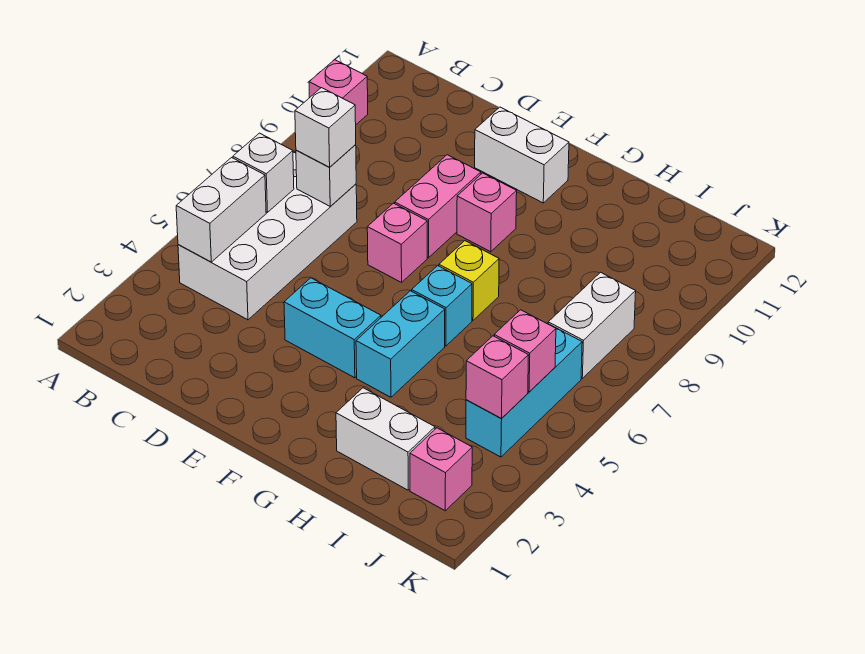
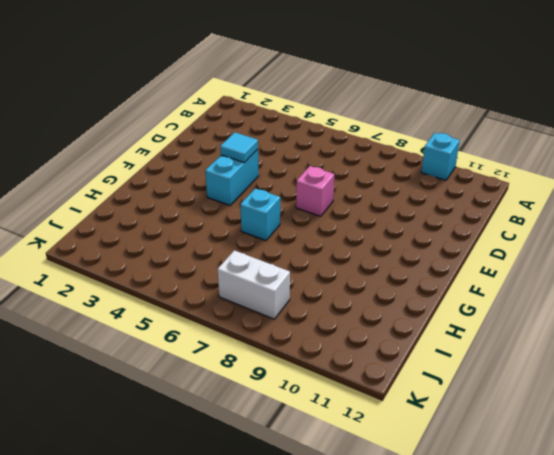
cyan brick A10 level 1 -> pink brick A10 level 1
cyan tile E4 level 2 -> none
none -> white brick B4:C7 level 1
none -> pink brick E8:E9 level 1
none -> white brick E11:F11 level 1

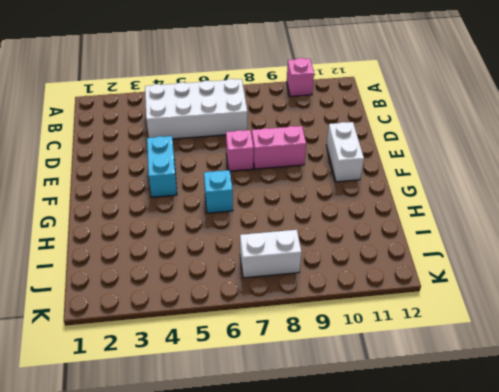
none -> pink brick F9 level 1
none -> cyan brick G4:G5 level 1
none -> yellow brick G7 level 1

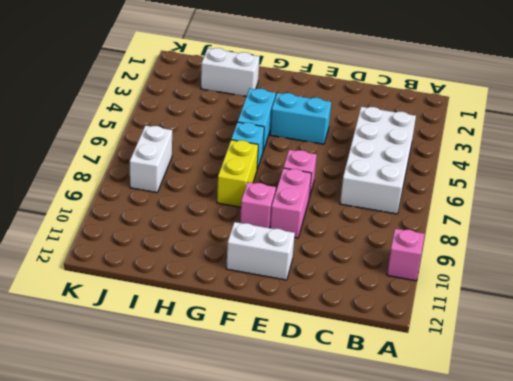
yellow brick G7:G8 level 1 -> yellow brick G7 level 1
none -> pink brick J2 level 1
none -> cyan brick J4:J6 level 1
none -> white brick B4:B5 level 2

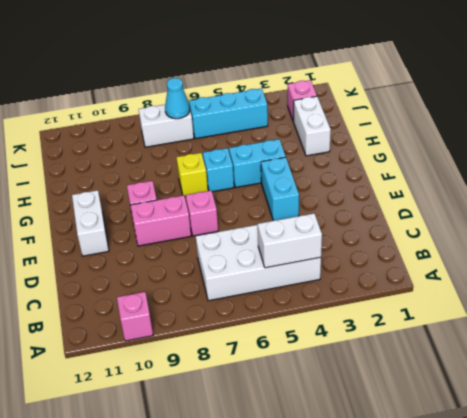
cyan cone J7 level 2 -> none
none -> white brick B6 level 2
none -> white brick C7 level 2
none -> pink brick J4 level 2

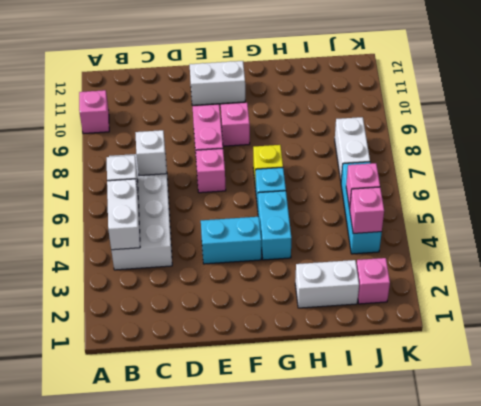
none -> white brick C7 level 3

